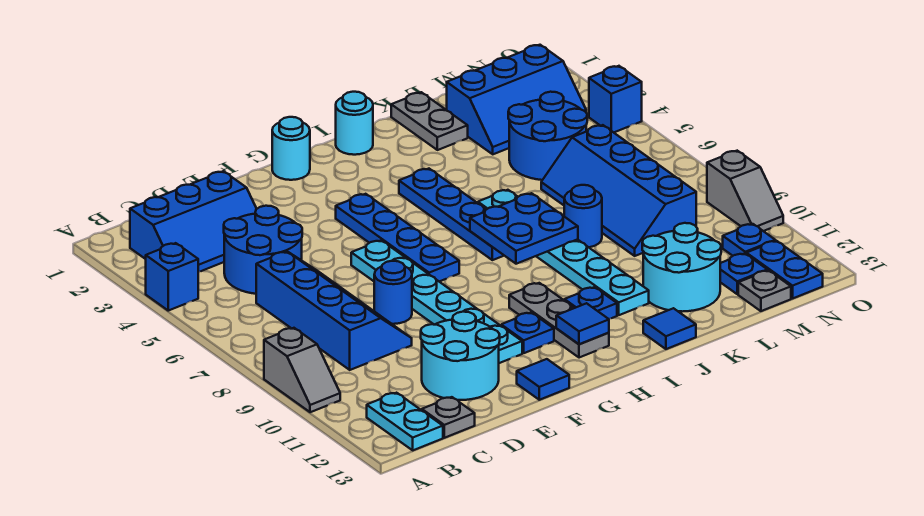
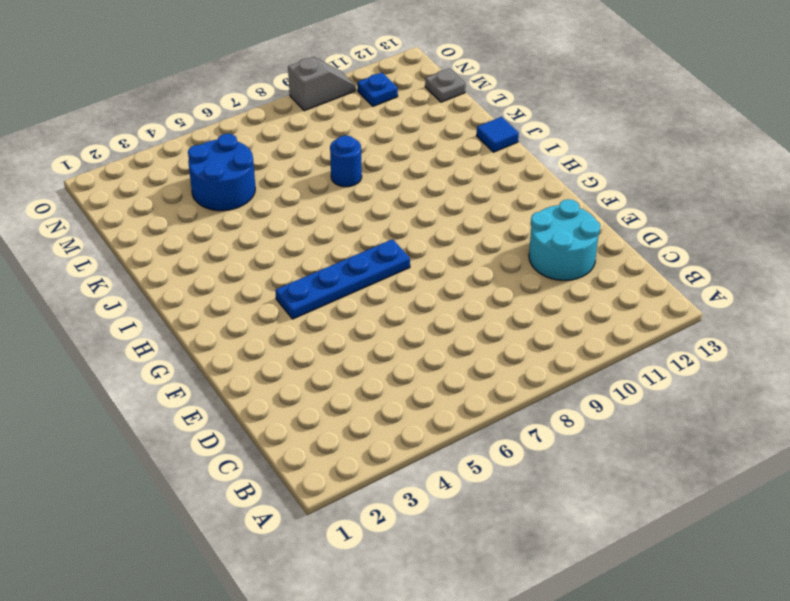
none -> blue brick A4 level 1
none -> grey slope A9:A10 level 1 top 9
none -> blue slope B2:D3 level 1 top 2
none -> cyan plate B12:B13 level 1

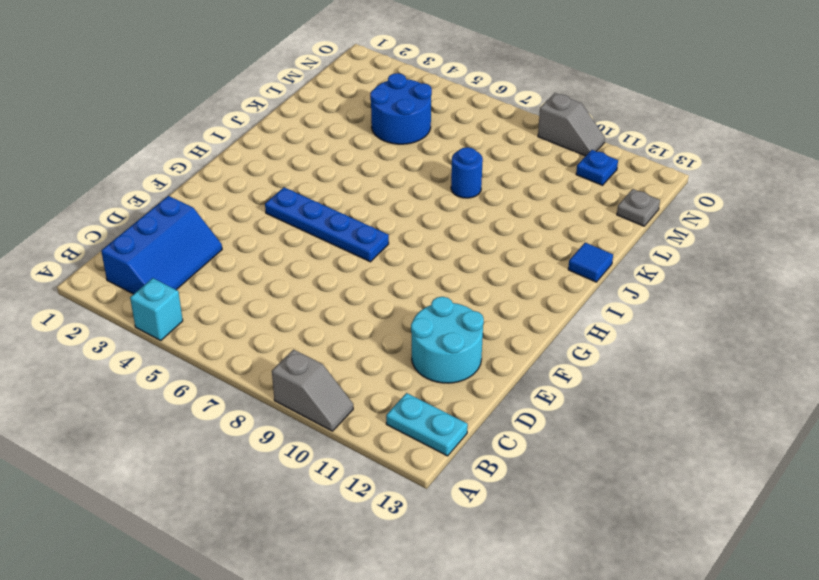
cyan brick A4 level 1 -> blue brick A4 level 1
none -> blue round brick C4:D5 level 1
none -> blue slope C6:D9 level 1 top C
none -> grey plate C13 level 1
none -> blue round brick E8 level 1

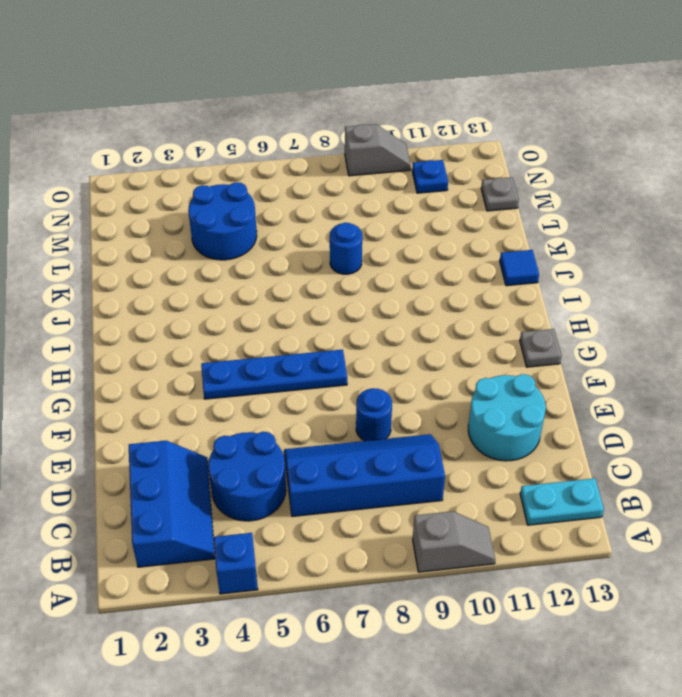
grey plate G13 level 1 -> grey plate C13 level 1
none -> cyan plate F6:F11 level 1
none -> blue tile F13 level 1
none -> cyan round brick G1 level 1
none -> blue plate G11 level 1

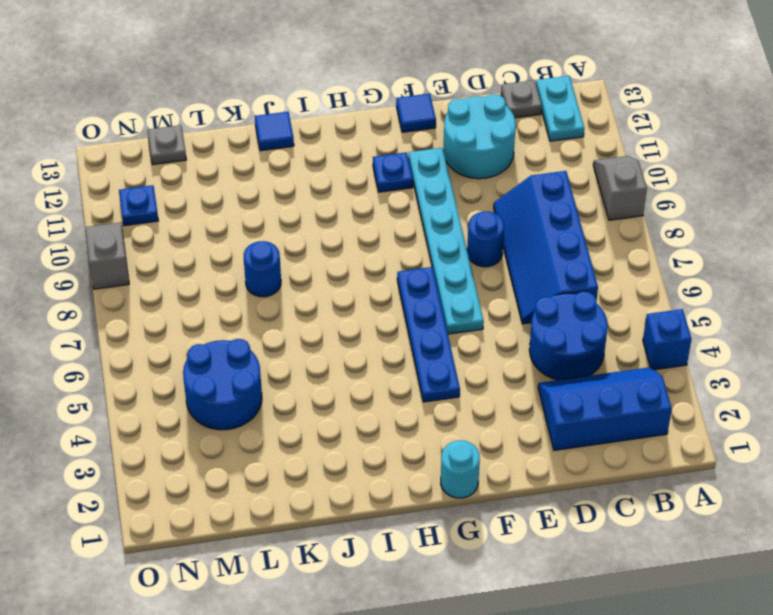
none -> grey plate H10:H12 level 1
none -> cyan round brick I1 level 1
none -> blue plate I4:I7 level 1
none -> blue plate I11 level 1

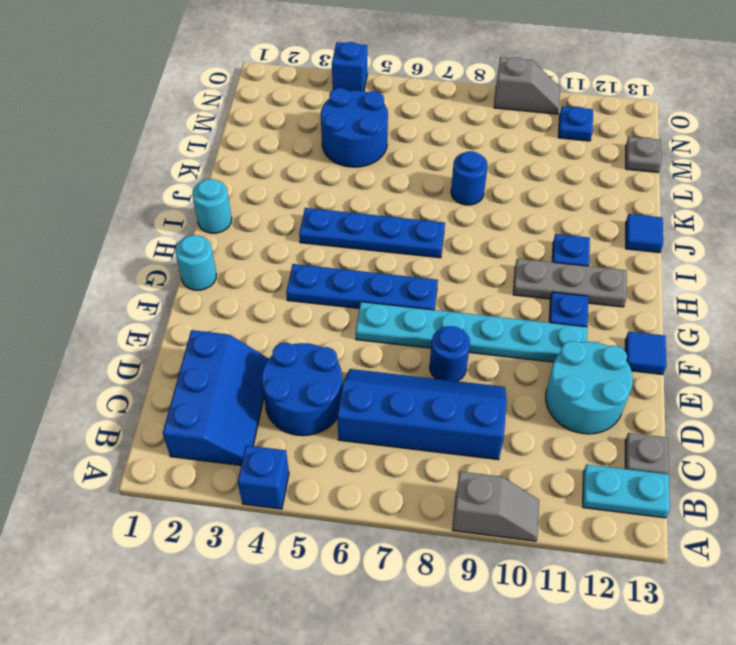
none -> cyan plate J6:J11 level 1
none -> grey plate K1:K2 level 1
none -> cyan round brick K11:L12 level 1
none -> blue slope L2:N3 level 1 top 2

